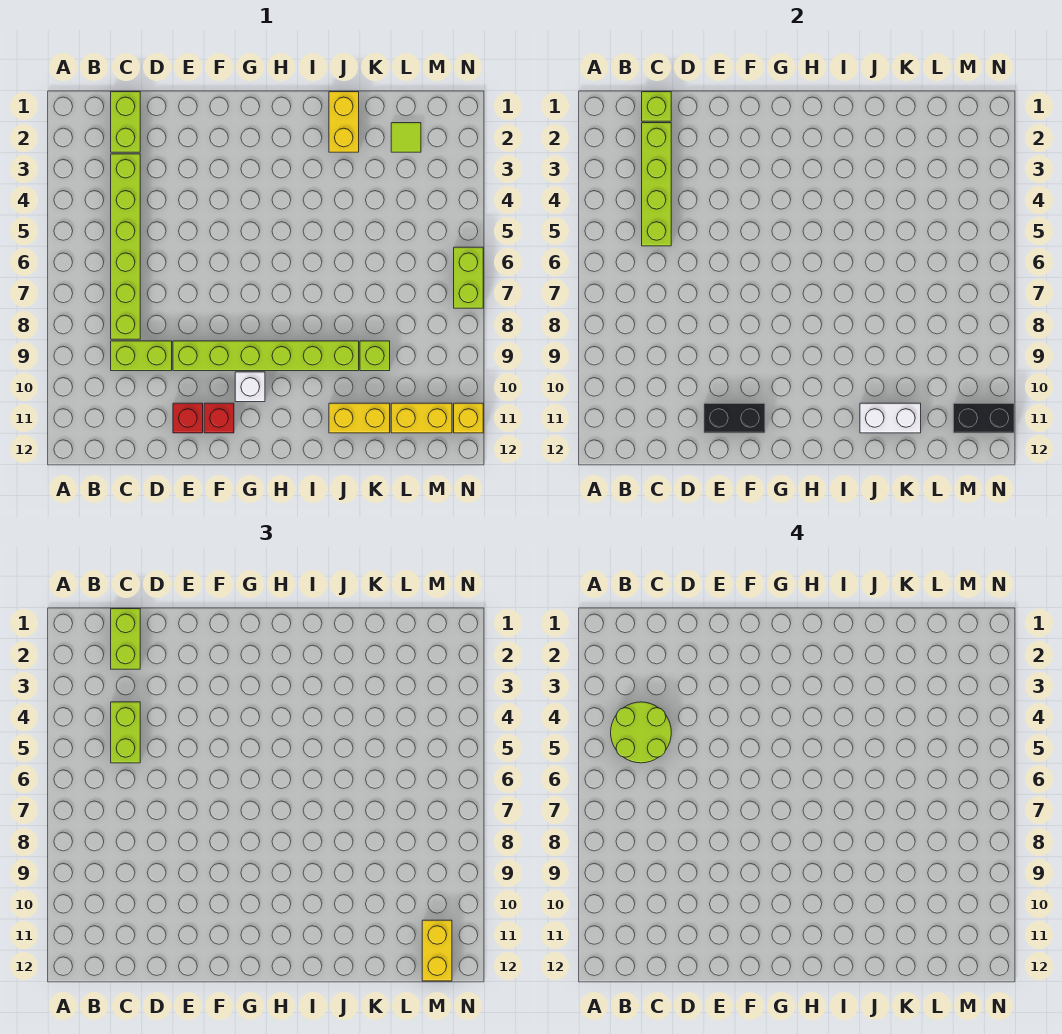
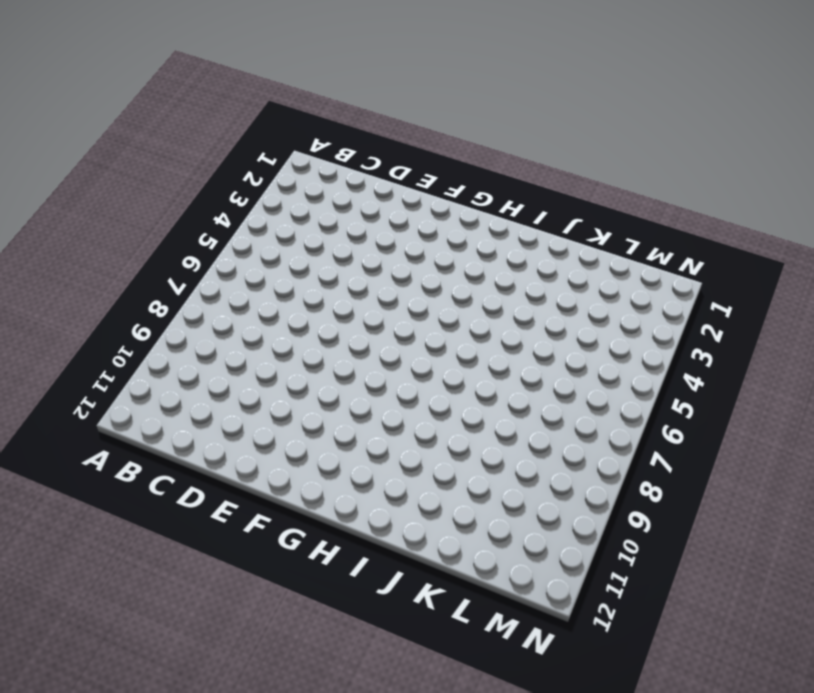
none -> lime brick C1:C2 level 1
none -> lime brick C3:C8 level 1
none -> lime brick C9:D9 level 1

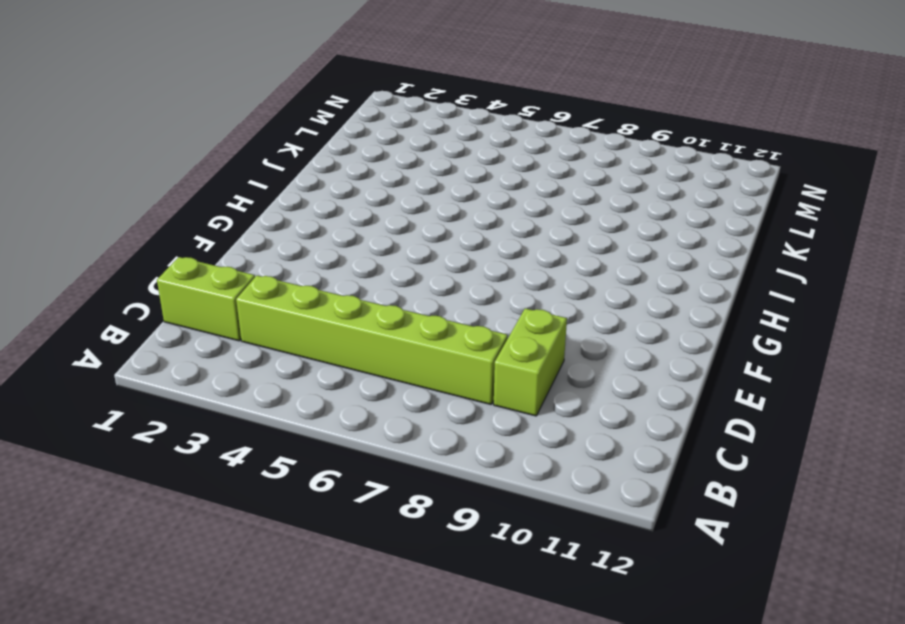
none -> lime brick E9:J9 level 1
none -> red brick E11 level 1
none -> red brick F11 level 1

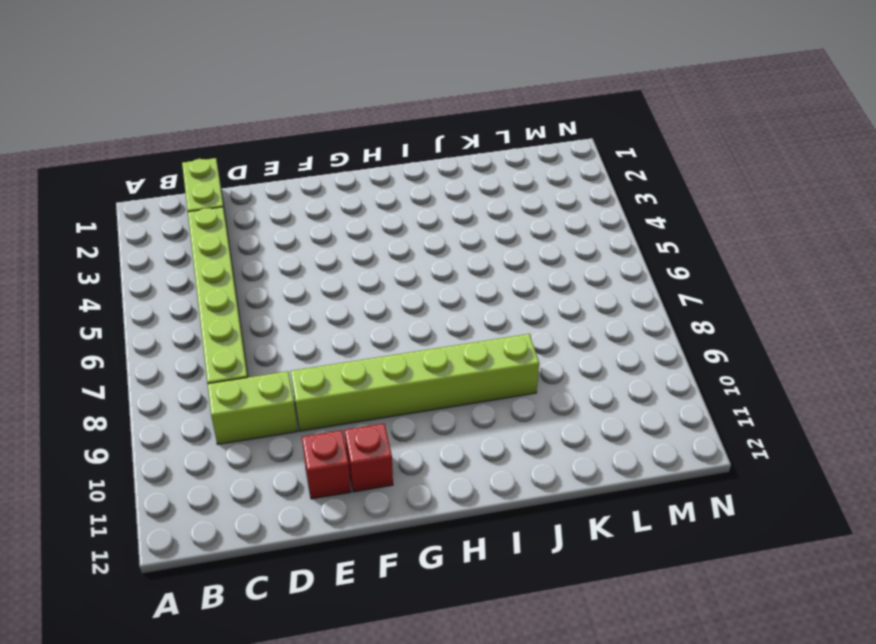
none -> white brick G10 level 1
none -> yellow brick J1:J2 level 1
none -> yellow brick J11:K11 level 1

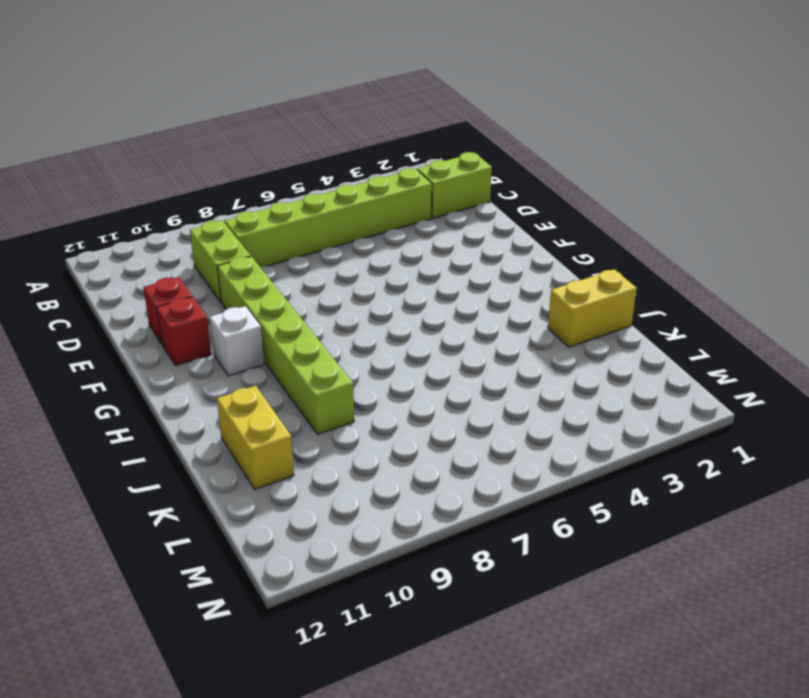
none -> lime brick K9 level 1
none -> lime tile L2 level 1
none -> yellow brick L11:M11 level 1

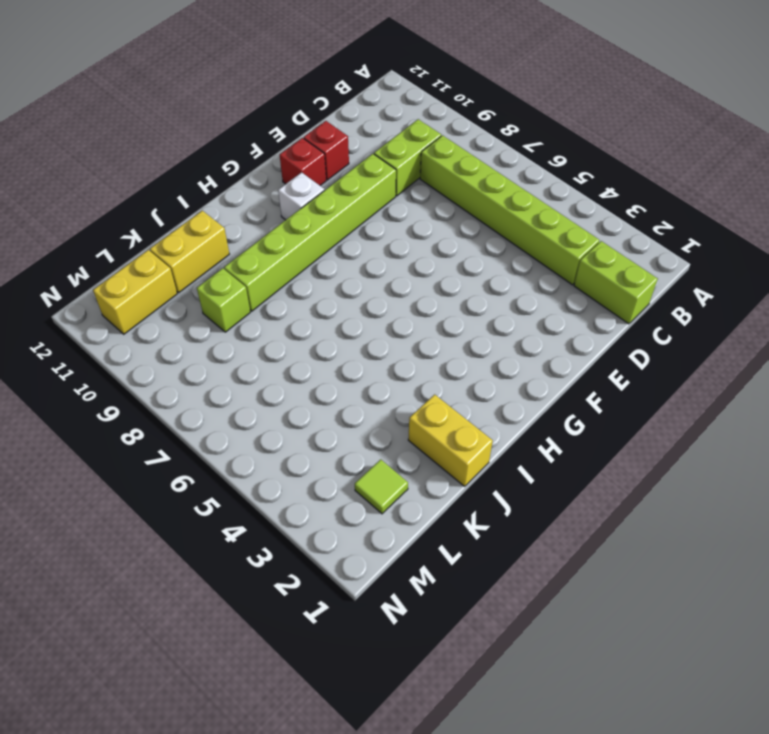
none -> lime brick N6:N7 level 1
none -> yellow brick N11 level 1
none -> lime brick C1 level 2

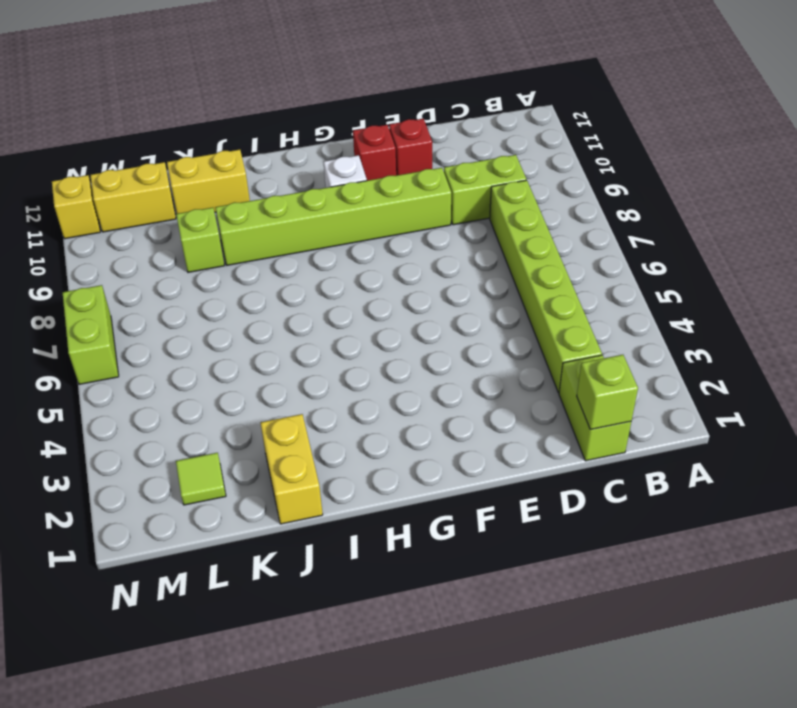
none -> lime brick C2:C5 level 2
none -> black brick E11:F11 level 2
none -> white brick J11:K11 level 2

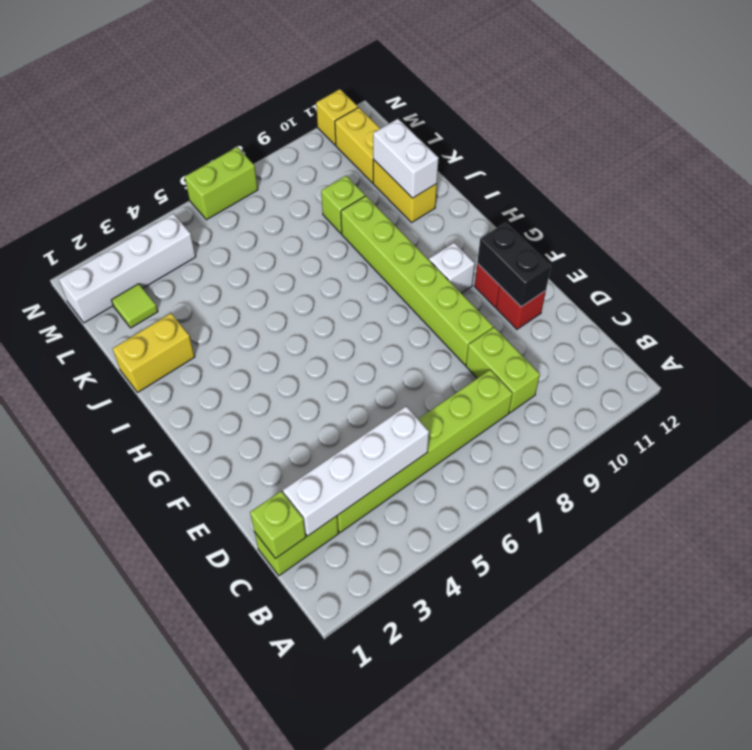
white brick C2:C5 level 2 -> lime brick C2:C5 level 2
white brick M1:M4 level 1 -> none
none -> black brick M11:N11 level 2
none -> lime brick C1:C2 level 3
none -> lime brick C4:C5 level 3

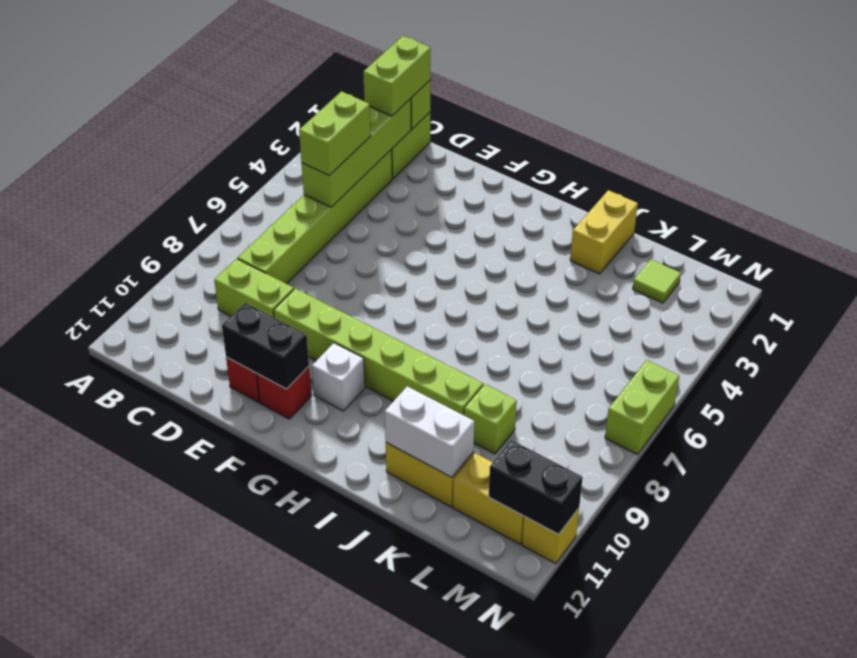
none -> yellow brick M11:M12 level 3
none -> lime round brick B4:C5 level 4

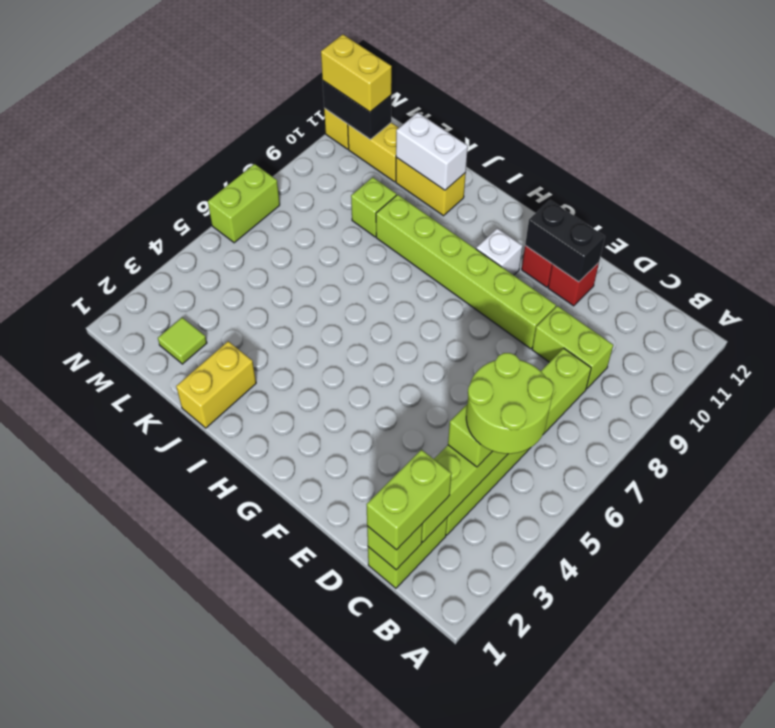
yellow brick M11:N11 level 3 -> yellow brick M11:M12 level 3

